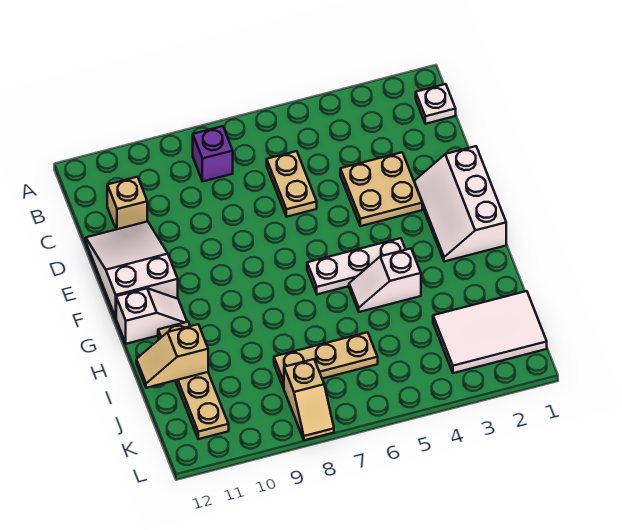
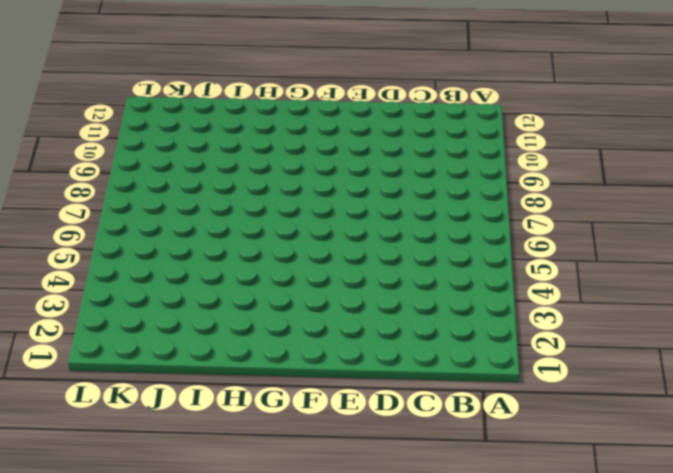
none -> white plate B1 level 1
none -> purple brick B8 level 1
none -> tan plate C6:D6 level 1

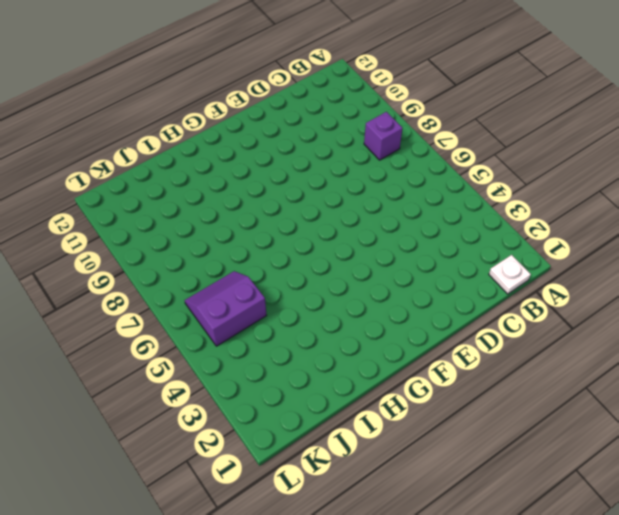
purple slope J5:K6 level 1 top 5 -> tan plate J6:J8 level 1
none -> tan plate C6:D6 level 1
none -> tan brick C11 level 1
none -> tan plate D3:E4 level 1

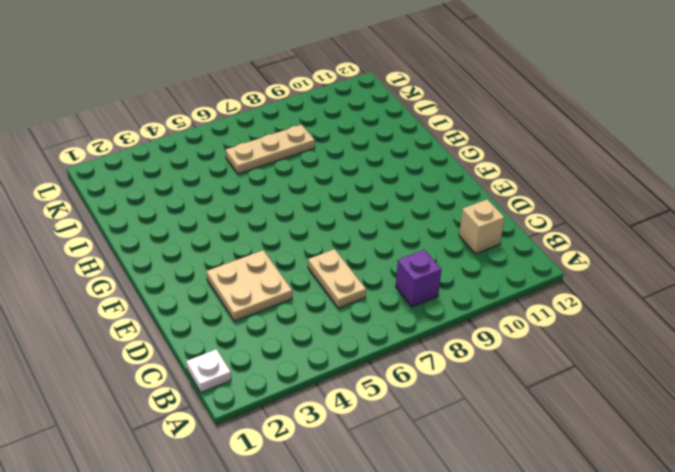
none -> white slope D11:F12 level 1 top F
none -> white slope E1:G2 level 1 top 1
none -> white plate G4:G6 level 1

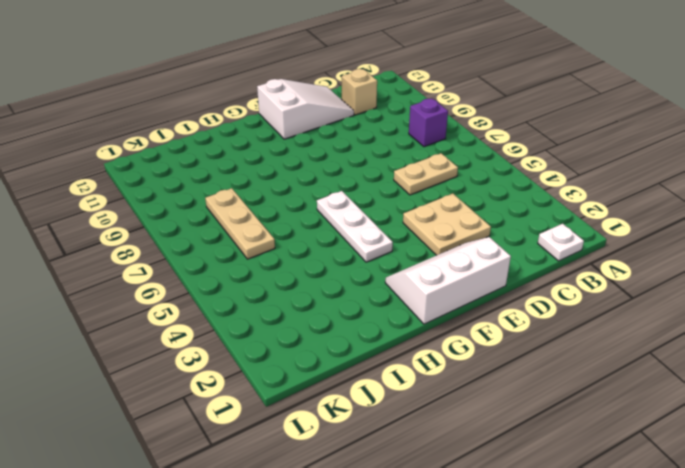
none -> white slope G11:G12 level 1 top 12
none -> white slope H4:H5 level 1 top 4
none -> tan plate H11:K11 level 1

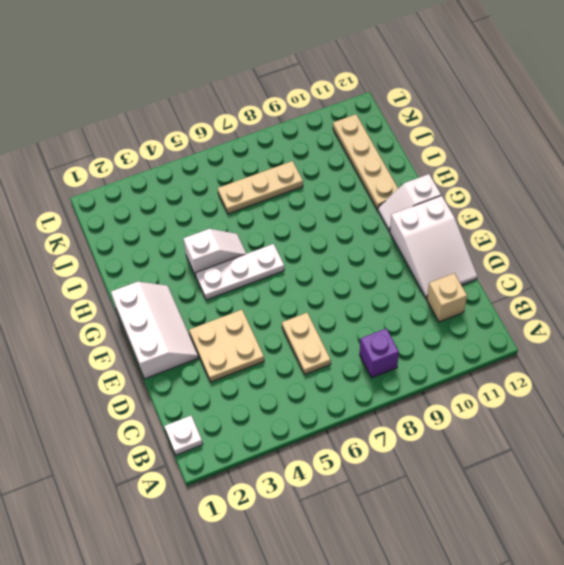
none -> white tile J1:K3 level 1
none -> tan slope K8:L8 level 1 top K
none -> tan slope I11:I12 level 2 top 11

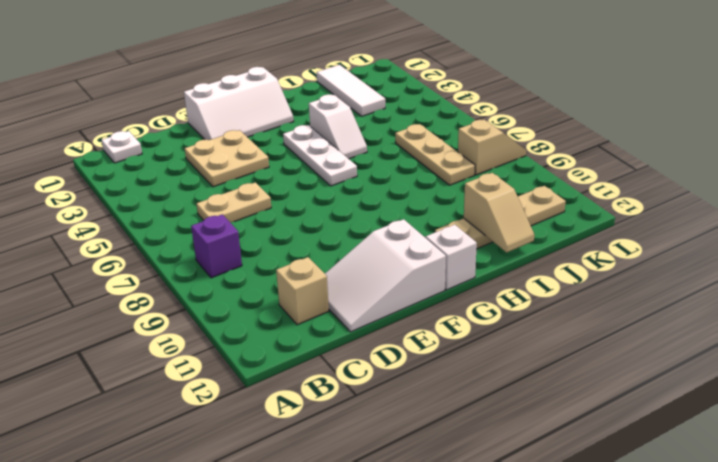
white tile J1:J3 level 1 -> white tile J1:K3 level 1

